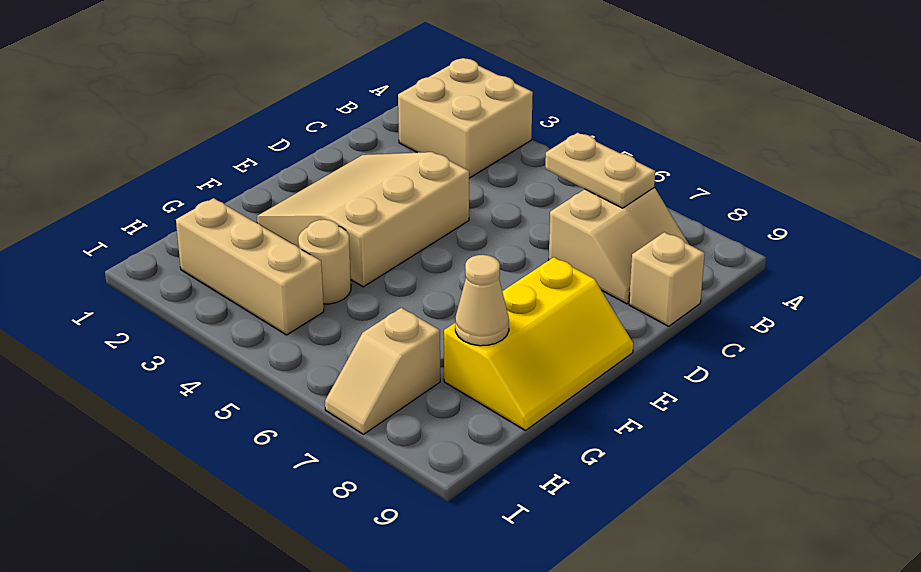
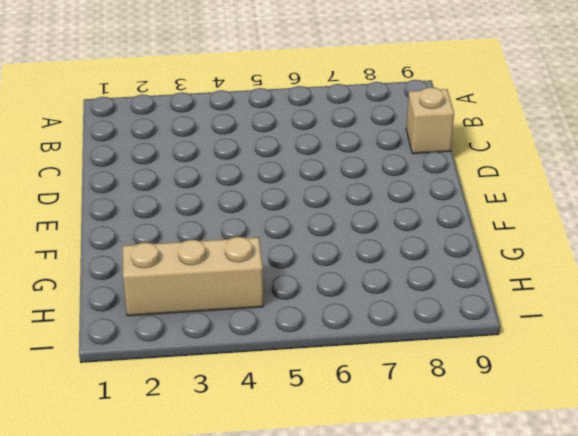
none -> tan brick A2:B3 level 1
none -> tan slope B7:C8 level 1 top 7

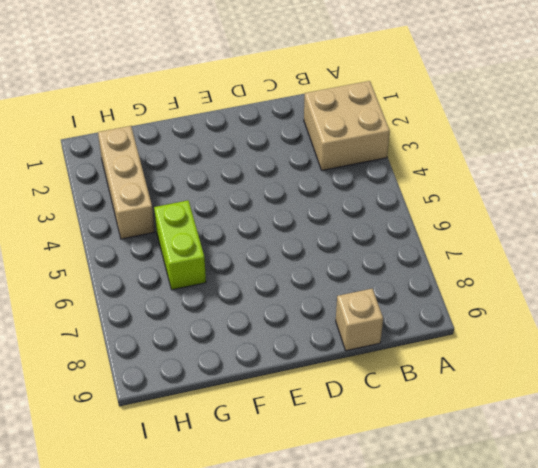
lime brick G5:G6 level 1 -> none
none -> tan slope B7:C8 level 1 top 7
none -> tan slope D2:F4 level 1 top 4

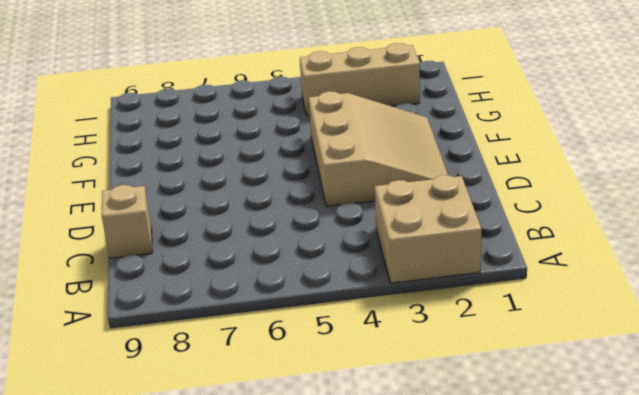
none -> tan slope B7:C8 level 1 top 7
none -> yellow slope E8:G9 level 1 top 8

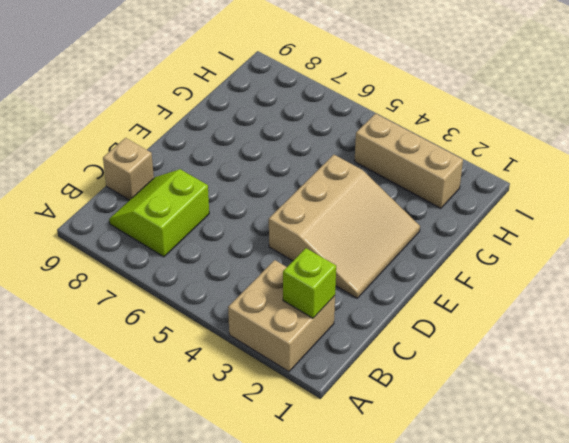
lime brick B2 level 2 -> none
lime slope B7:C8 level 1 top 7 -> tan slope B7:C8 level 1 top 7
none -> yellow slope E8:G9 level 1 top 8
none -> tan round brick G4 level 1

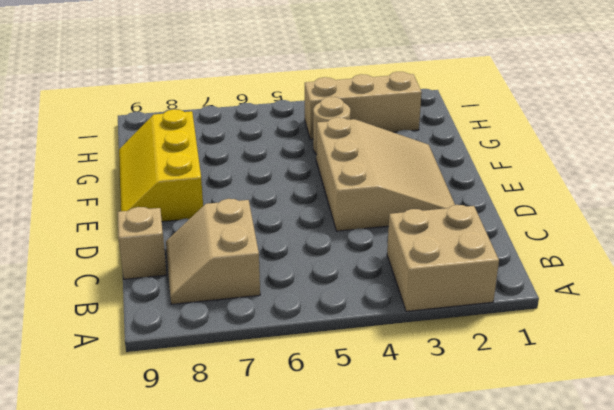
none -> tan slope H7:I7 level 1 top H
none -> tan plate B6:B7 level 2

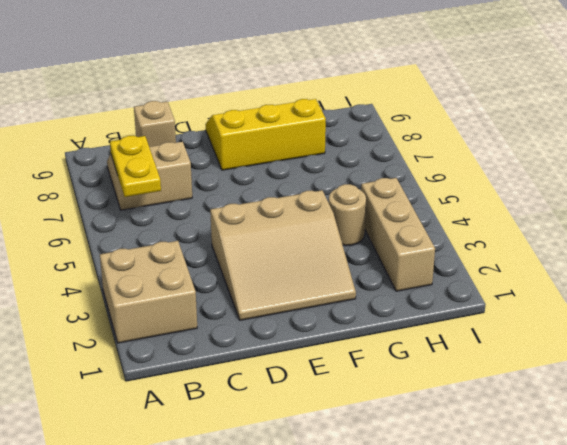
yellow plate B6:B7 level 2 -> tan plate B6:B7 level 2
none -> tan slope H7:I7 level 1 top H
none -> tan cone G8 level 2

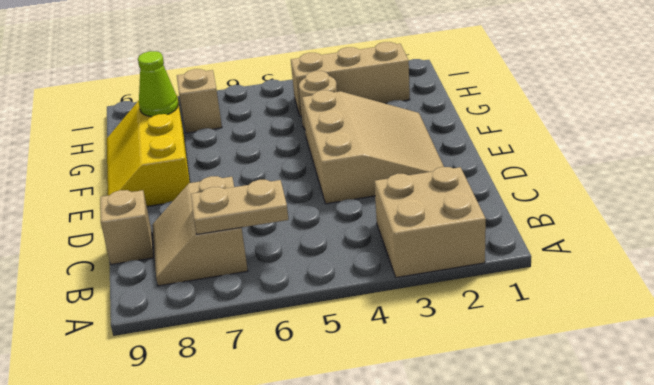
lime cone G8 level 2 -> tan cone G8 level 2

